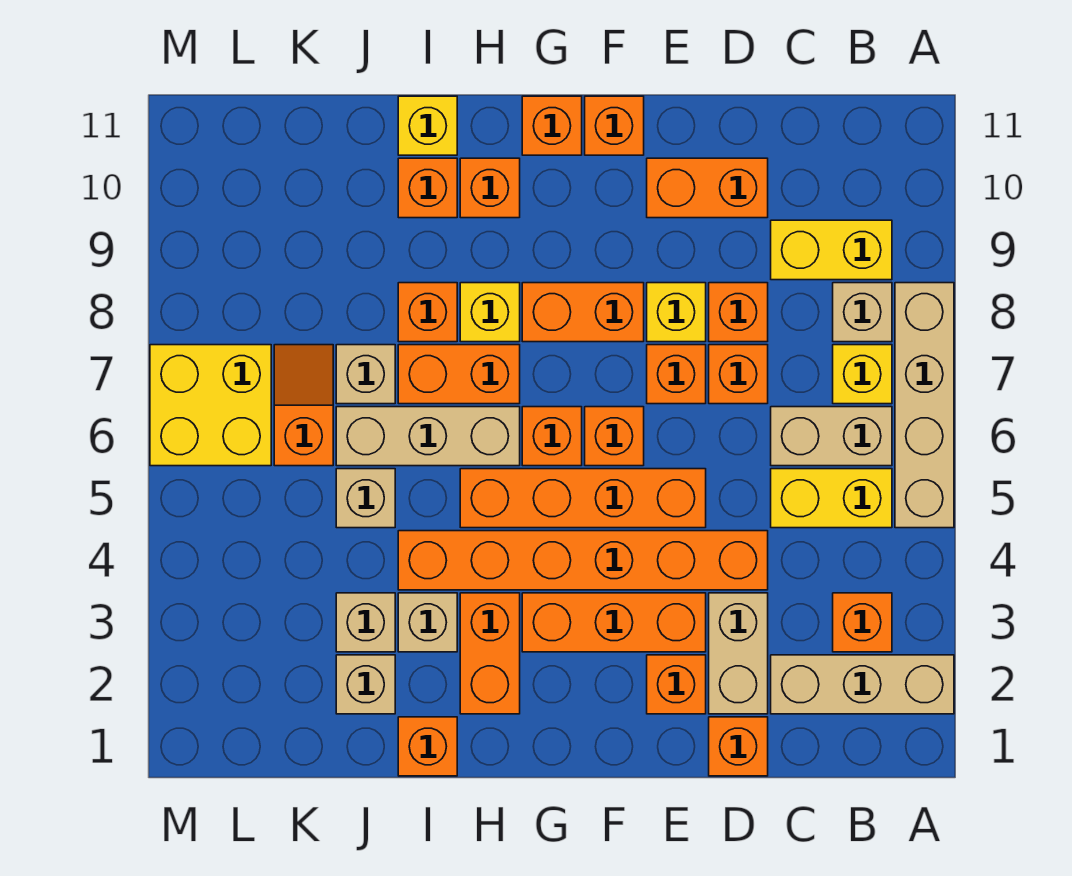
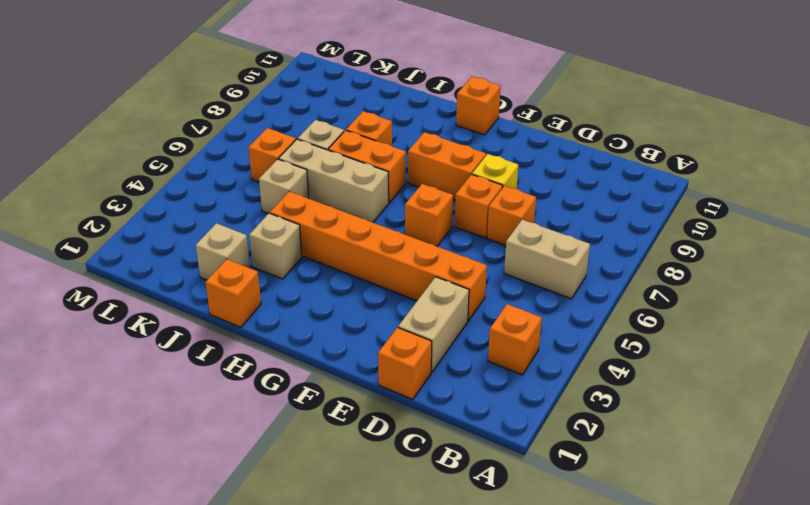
none -> tan brick A2:C2 level 1
none -> tan brick A5:A8 level 1
none -> yellow brick B5:C5 level 1
none -> yellow brick B7 level 1

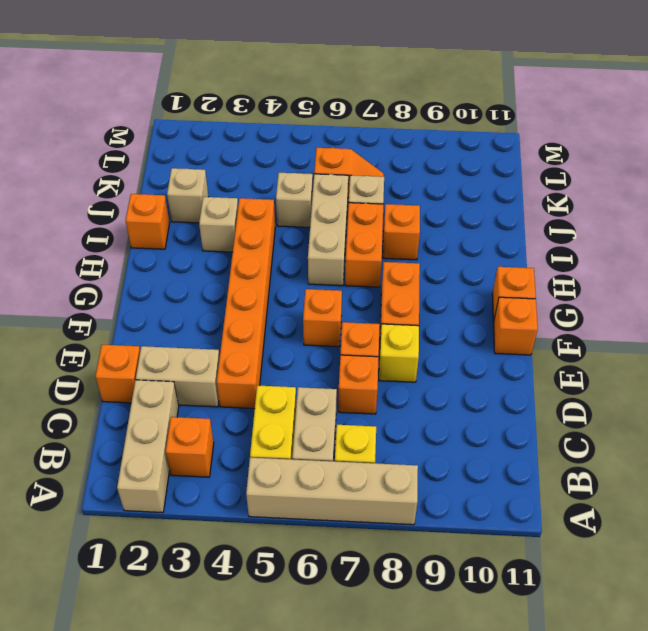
none -> tan brick B8 level 1
none -> yellow brick B9:C9 level 1
none -> orange brick D8 level 1
none -> orange brick D10:E10 level 1

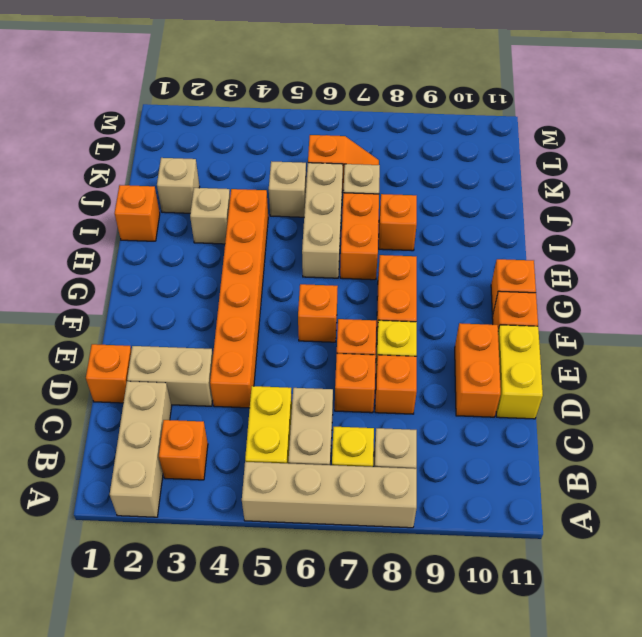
yellow brick D11:E11 level 1 -> yellow brick B9:C9 level 1
none -> orange brick E2 level 1
none -> orange brick E3:G3 level 1
none -> orange brick E5:H5 level 1
none -> orange brick G6 level 1

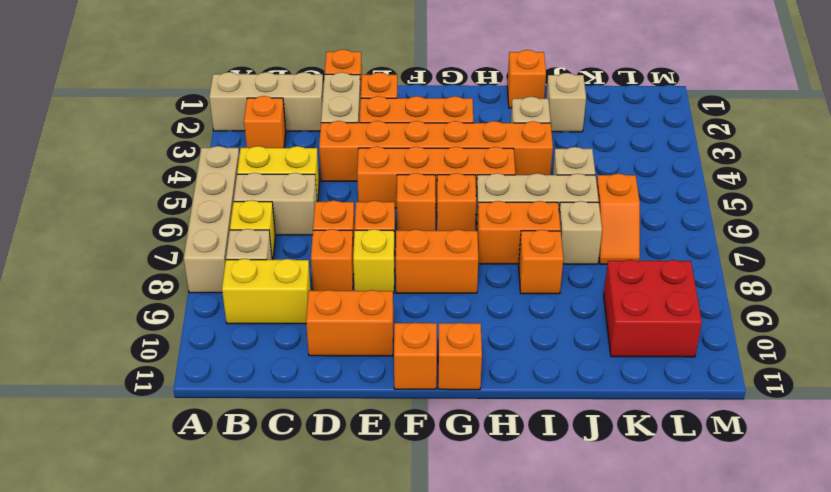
red brick K9:L10 level 1 -> none
none -> orange brick H2:H3 level 1
none -> yellow brick H8 level 1
none -> orange brick H10 level 1
none -> orange brick I10 level 1

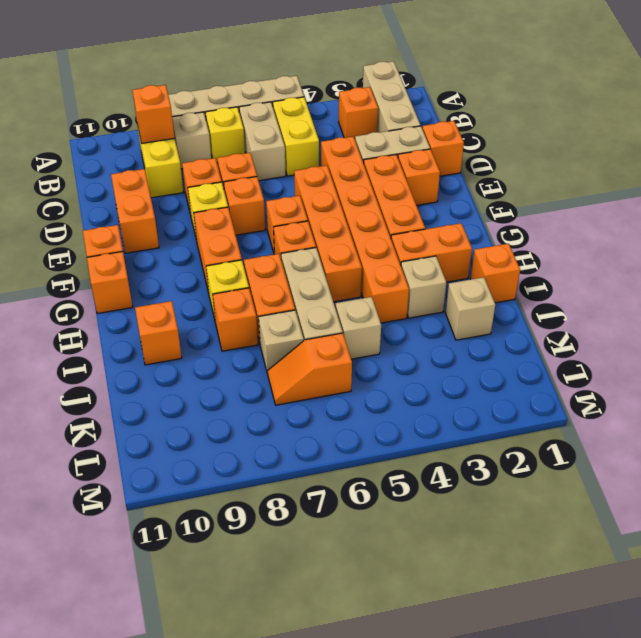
orange brick B9 level 2 -> orange brick H10 level 1
none -> yellow brick I11 level 1
none -> tan brick J3 level 1
none -> yellow brick L6:M7 level 1

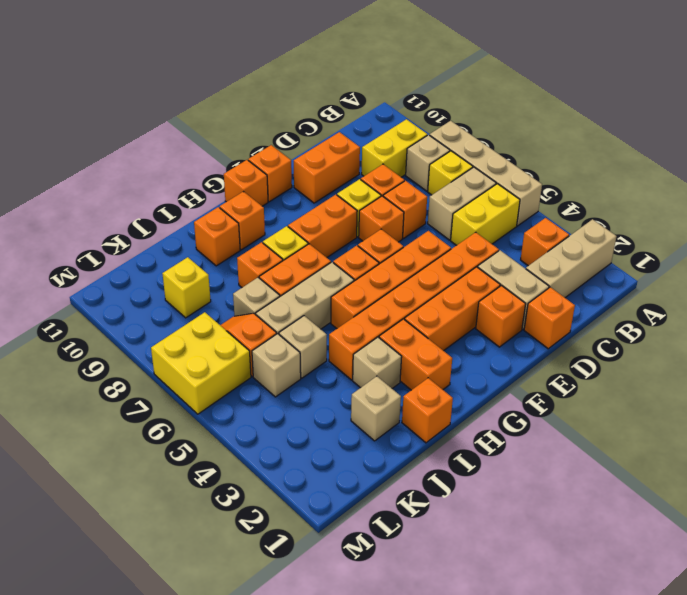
tan brick K5 level 1 -> tan brick J3 level 1
yellow brick K9 level 1 -> yellow brick I11 level 1

